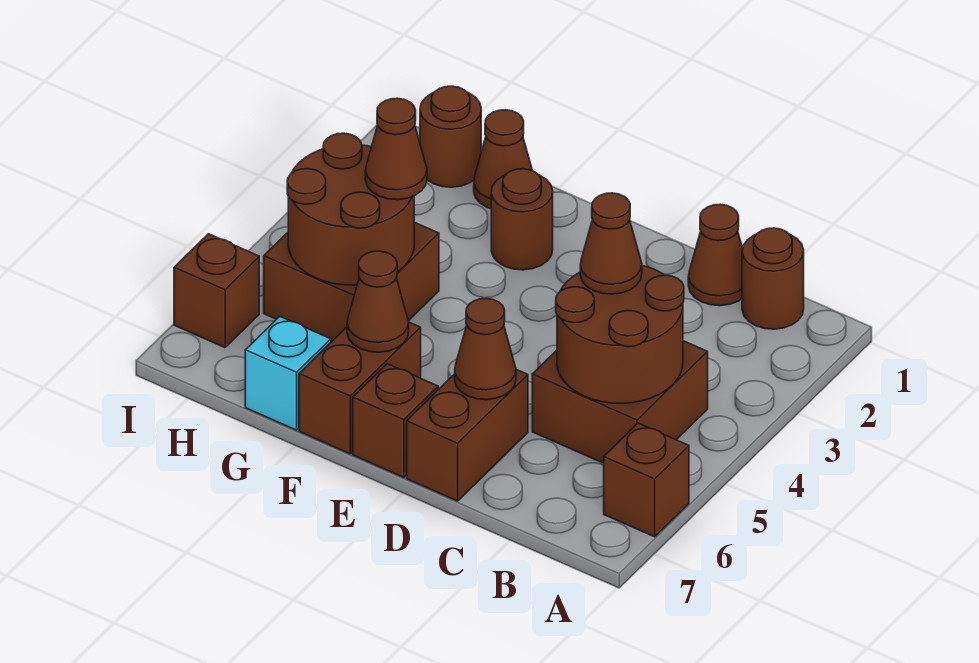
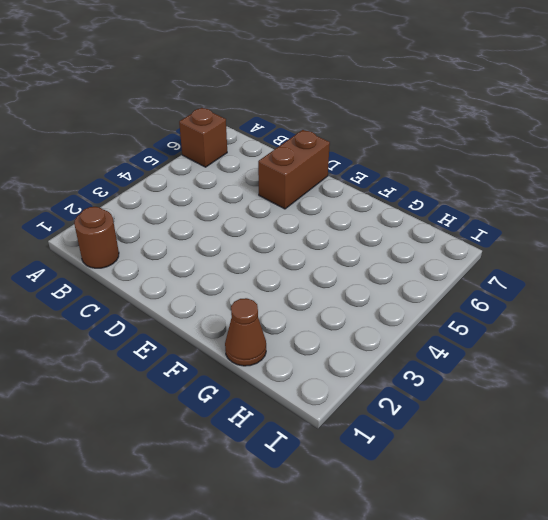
none -> brown brick B4:C5 level 1
none -> brown cone C1 level 1
none -> brown brick E7 level 1

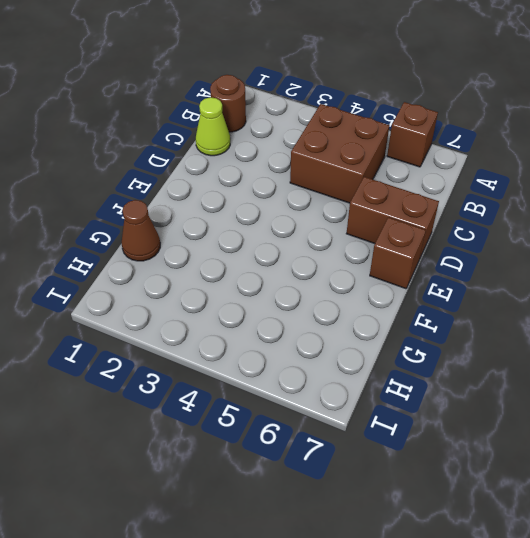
lime cone C1 level 1 -> brown cone C1 level 1
none -> brown round brick F2 level 1
none -> brown brick F6:F7 level 1
none -> brown brick G4:H5 level 1

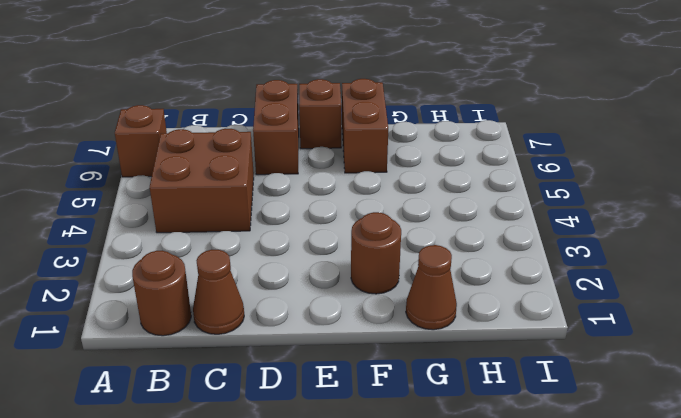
none -> brown brick G4:H5 level 1
none -> cyan brick G7 level 1
none -> brown round brick H1 level 1

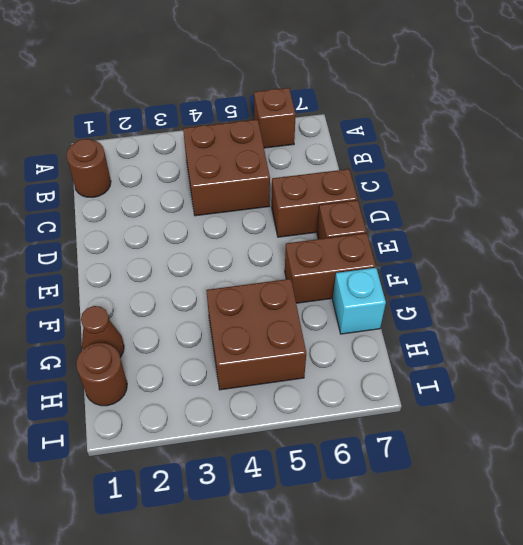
none -> brown cone C1 level 1
none -> brown round brick F2 level 1
none -> brown brick I6 level 1

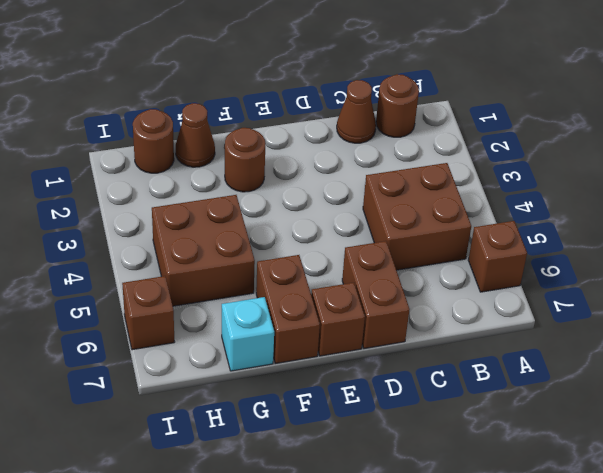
none -> brown round brick B4:C5 level 2
none -> brown cone D6 level 2
none -> brown cone F6 level 2

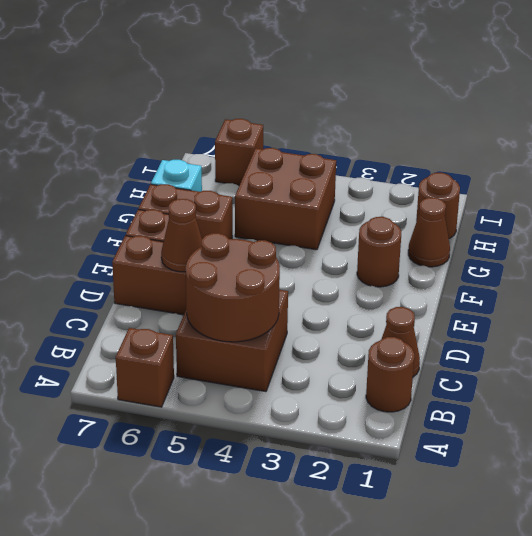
none -> brown cone F6 level 2
none -> brown round brick G4:H5 level 2
none -> brown cone C4 level 3

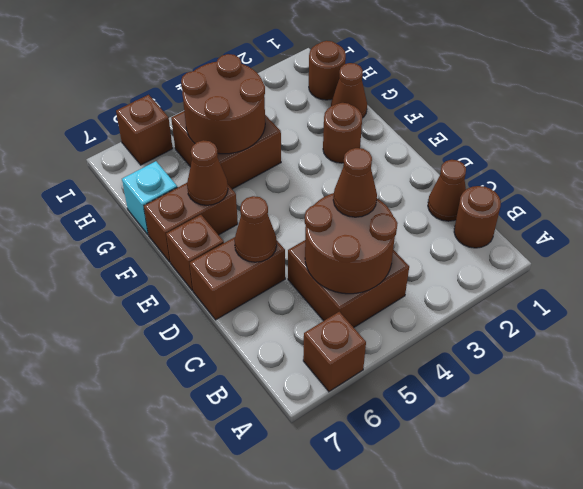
none -> brown cone G4 level 3

